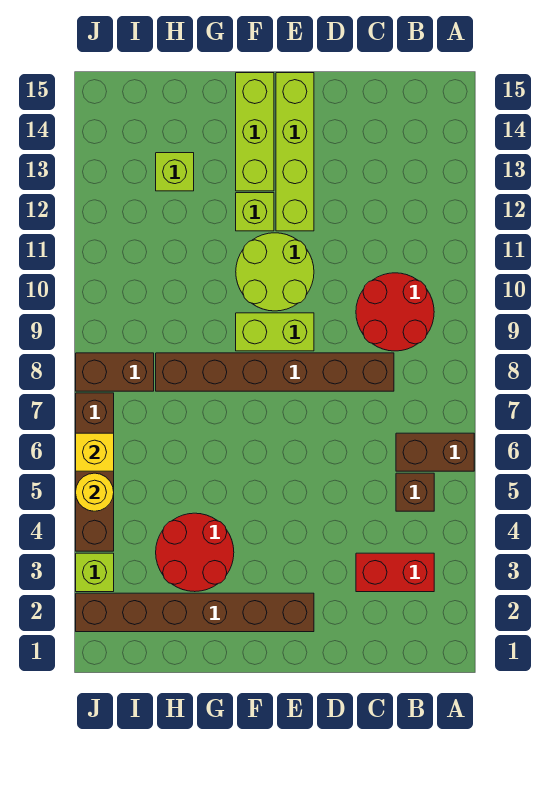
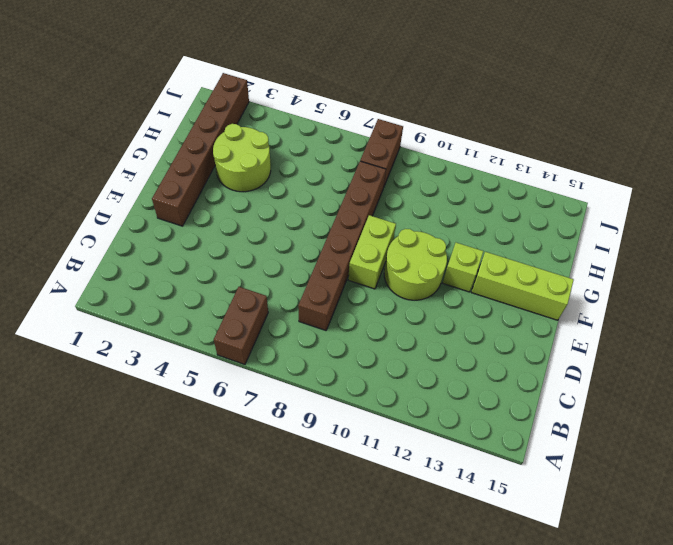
lime round brick G3:H4 level 1 -> red round brick G3:H4 level 1
none -> red brick B3:C3 level 1
none -> brown brick B5 level 1
none -> red round brick B9:C10 level 1

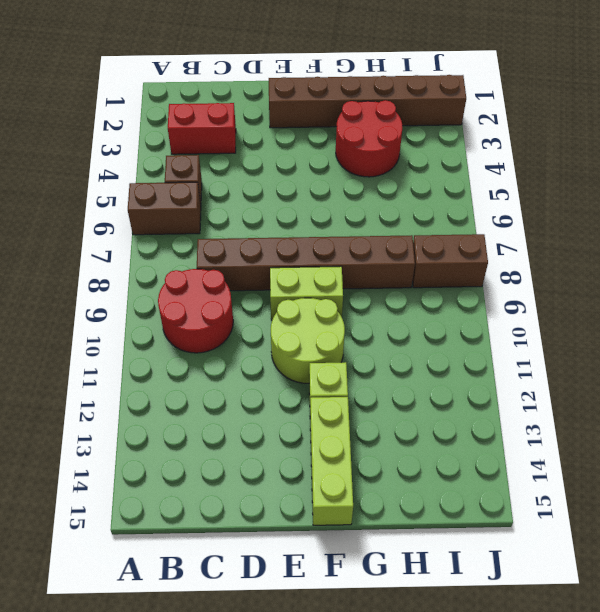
none -> lime brick E12:E15 level 1
none -> lime brick H13 level 1
none -> lime brick J3 level 1

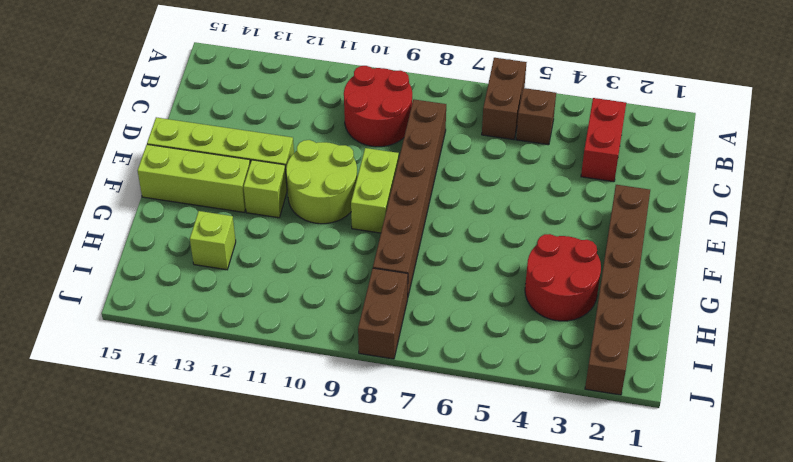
none -> lime brick J3 level 1
none -> brown brick J4:J7 level 1
none -> yellow round brick J5 level 2

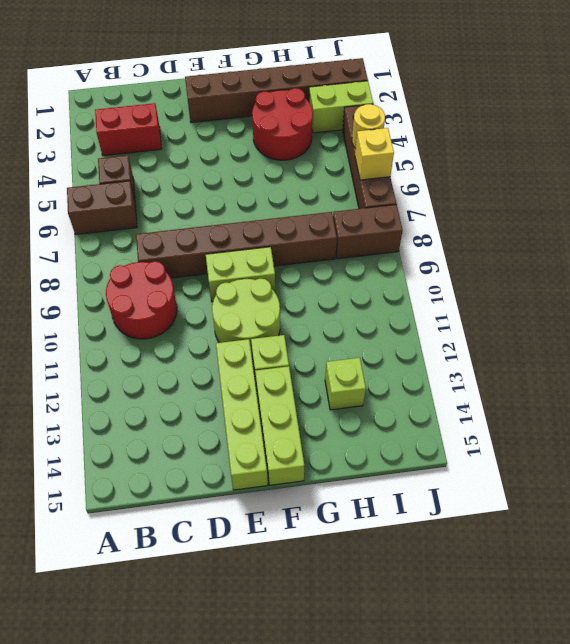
lime brick I3:J3 level 1 -> lime brick J3 level 1

